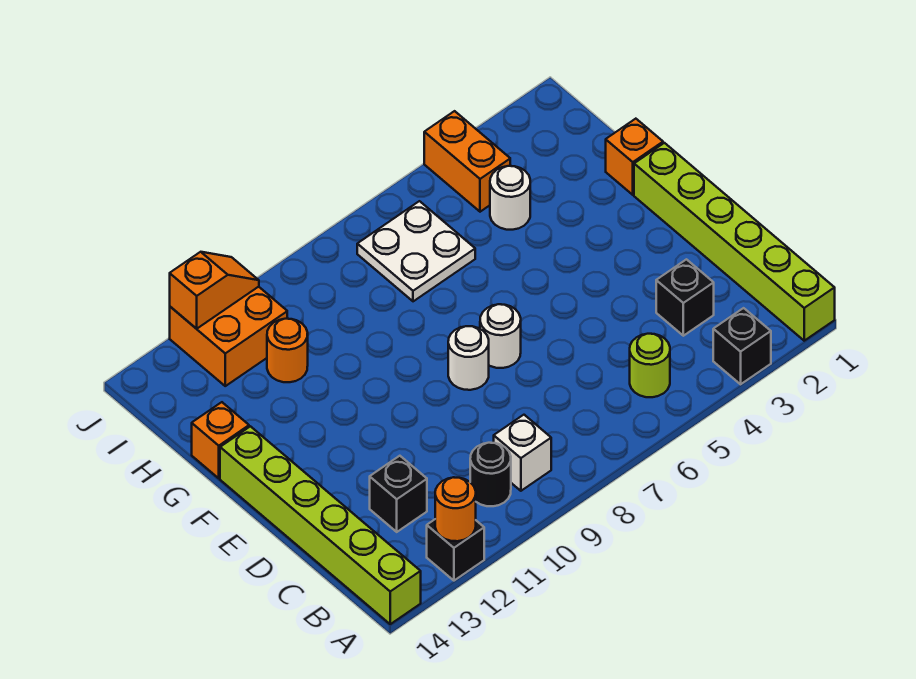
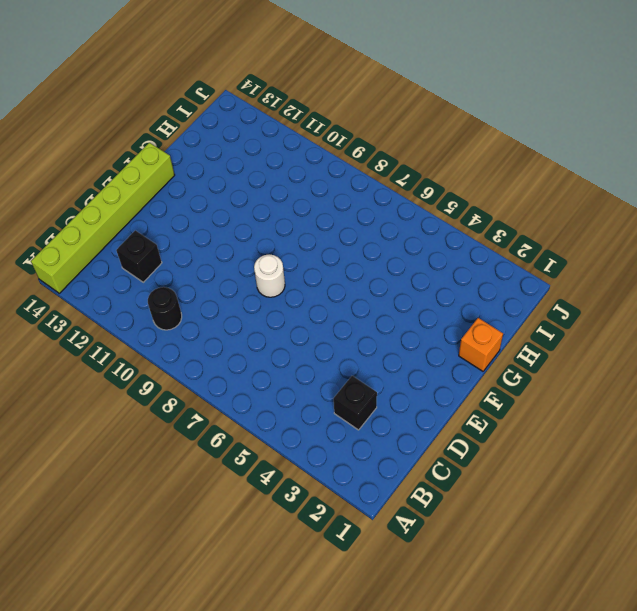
none -> lime brick A1:F1 level 1
none -> black brick A3 level 1
none -> black brick A12 level 1

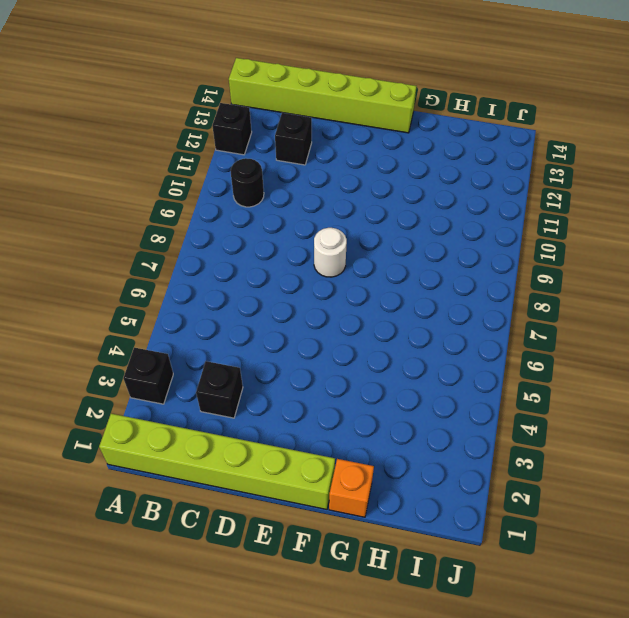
none -> lime round brick B5 level 1
none -> white brick B9 level 1
none -> white round brick E7 level 1

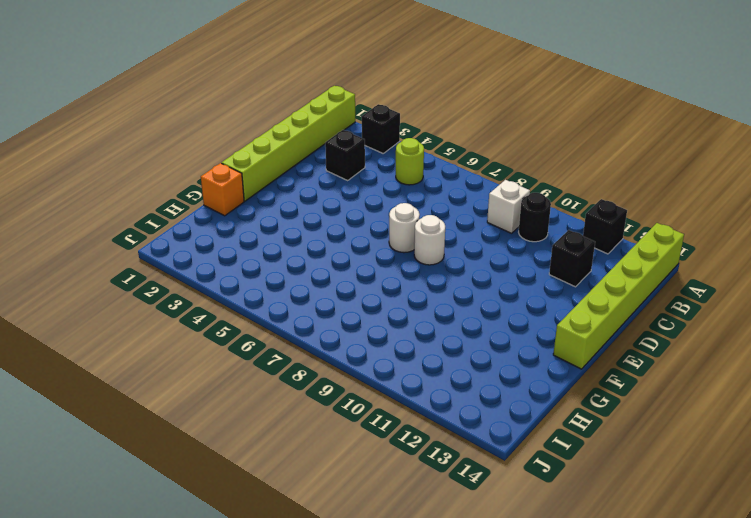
none -> orange brick G14 level 1
none -> white round brick H4 level 1
none -> white plate H6:I7 level 1

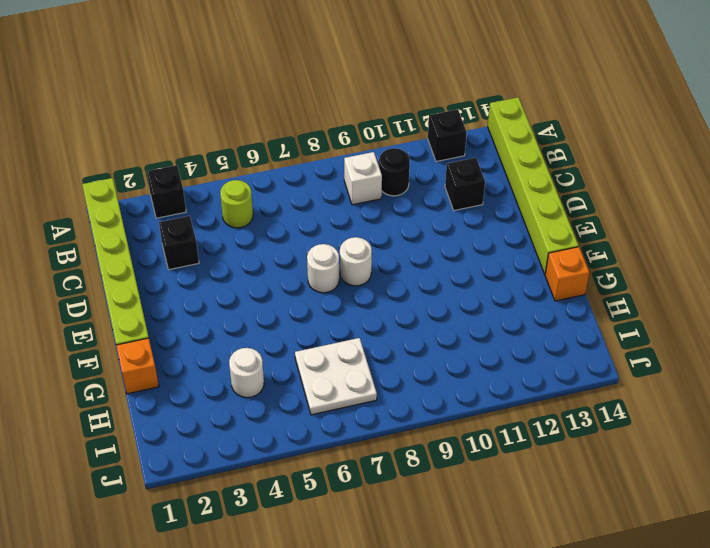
none -> orange round brick H11 level 1
none -> orange brick I4:J4 level 1
none -> orange brick I11:J12 level 1

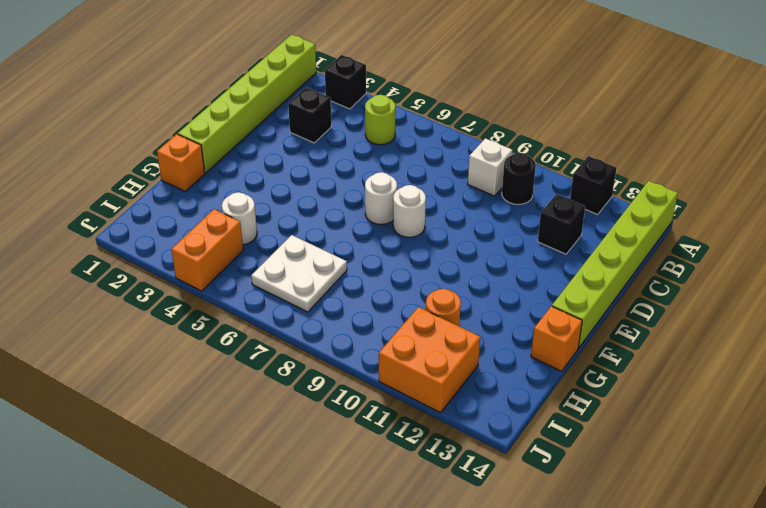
none -> orange round brick A12 level 2
none -> orange slope J11:J12 level 2 top 12

